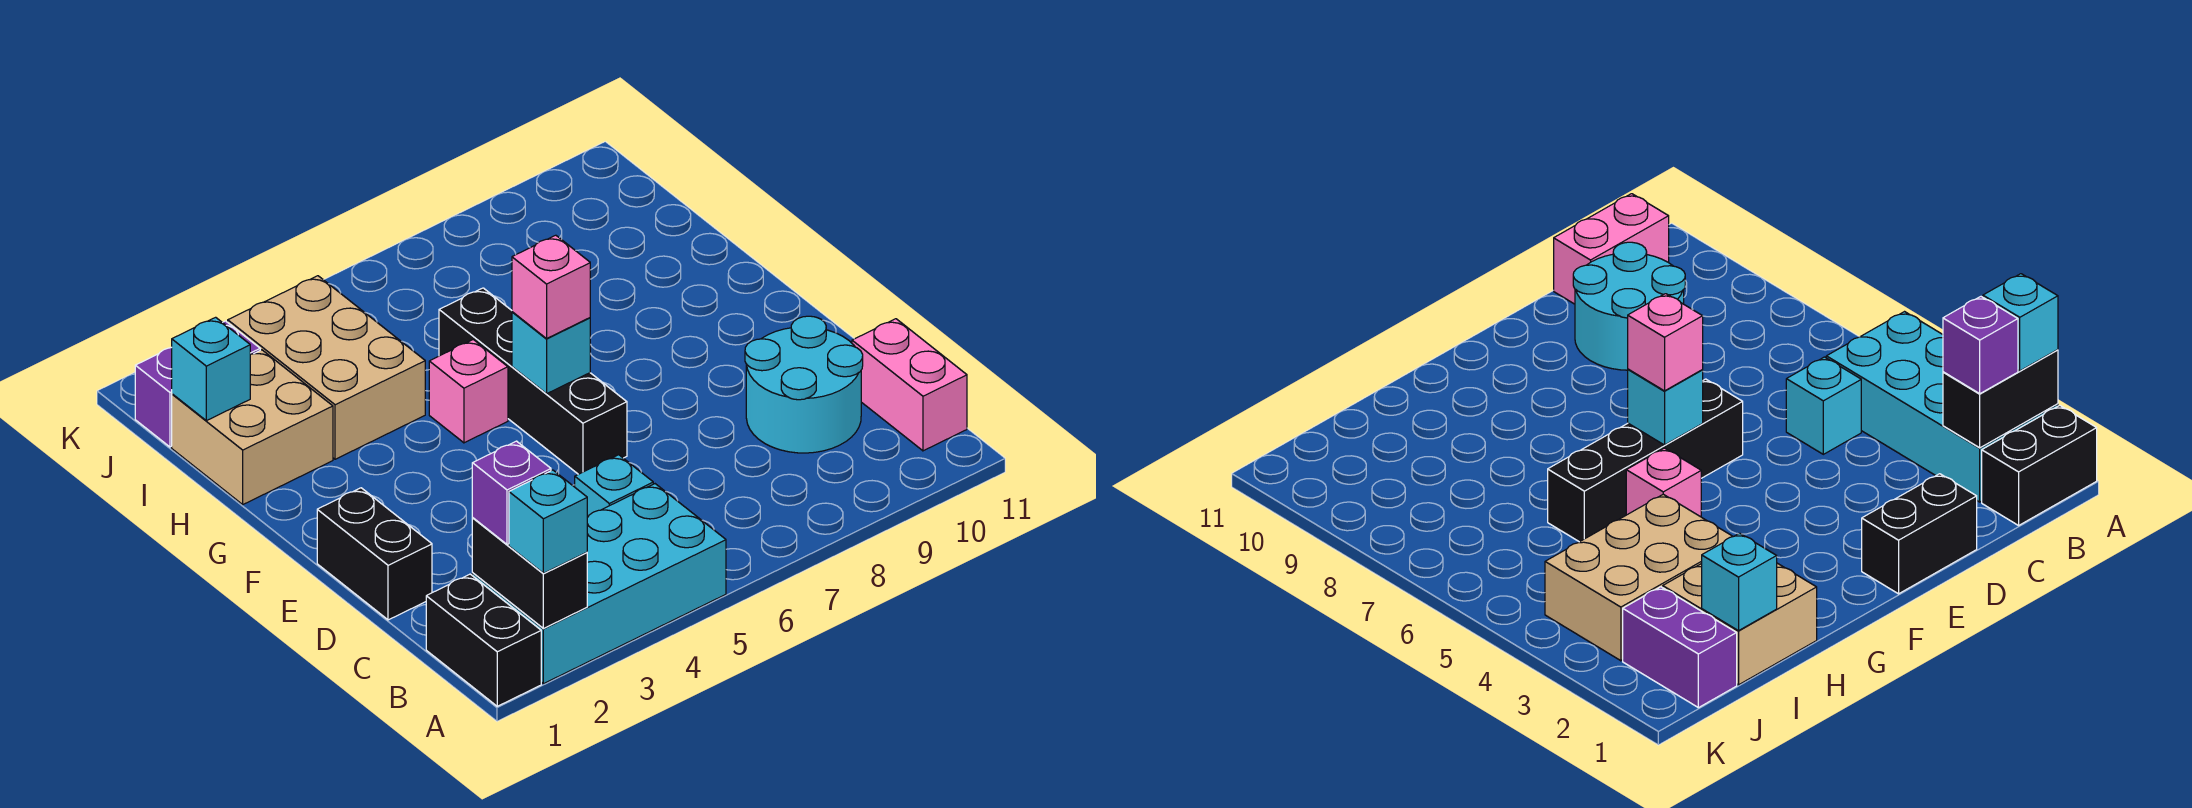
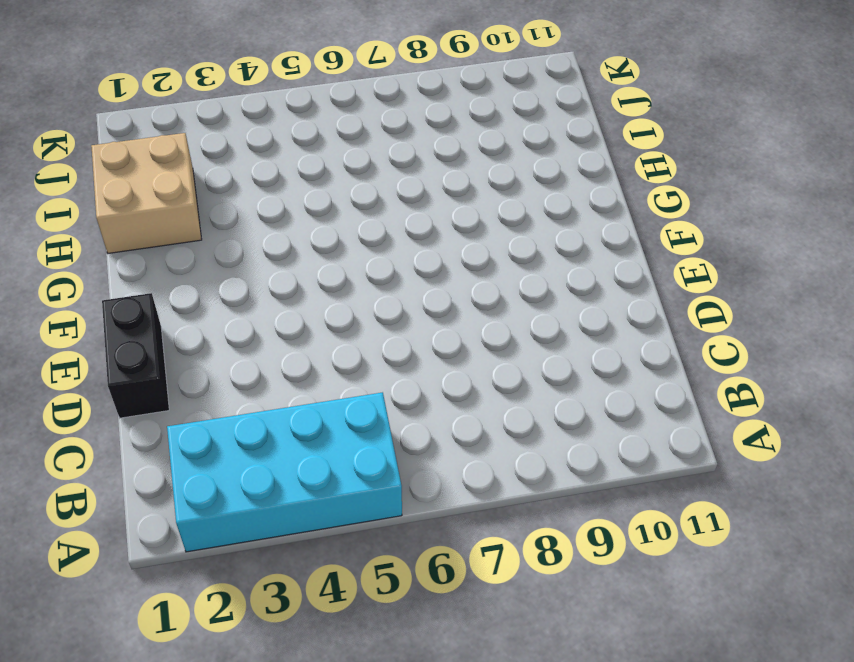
none -> black brick A1:B1 level 1
none -> pink brick B11:C11 level 1
none -> cyan brick C5 level 1

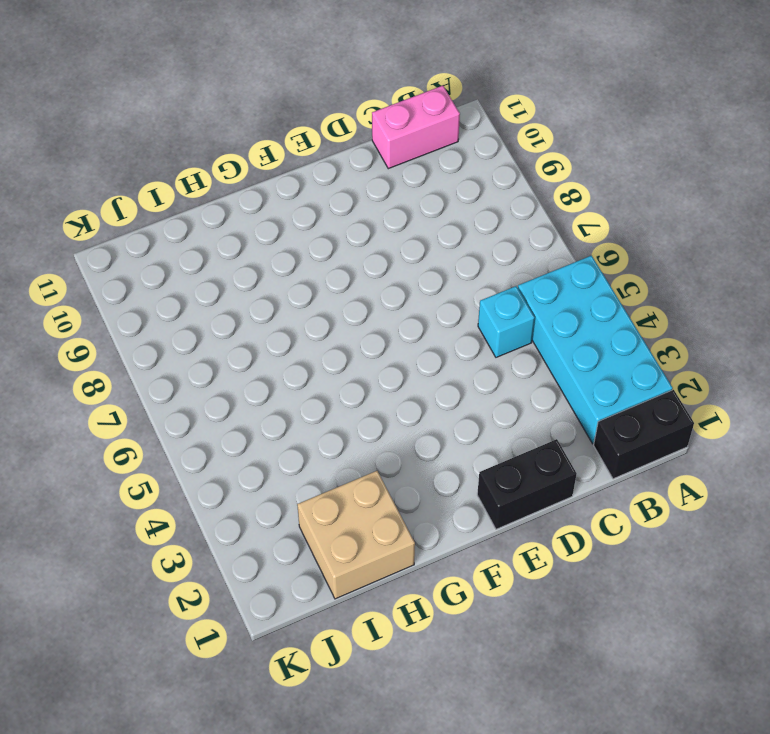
none -> cyan round brick C9:D10 level 1
none -> black brick E6:H6 level 1
none -> pink brick G5 level 1

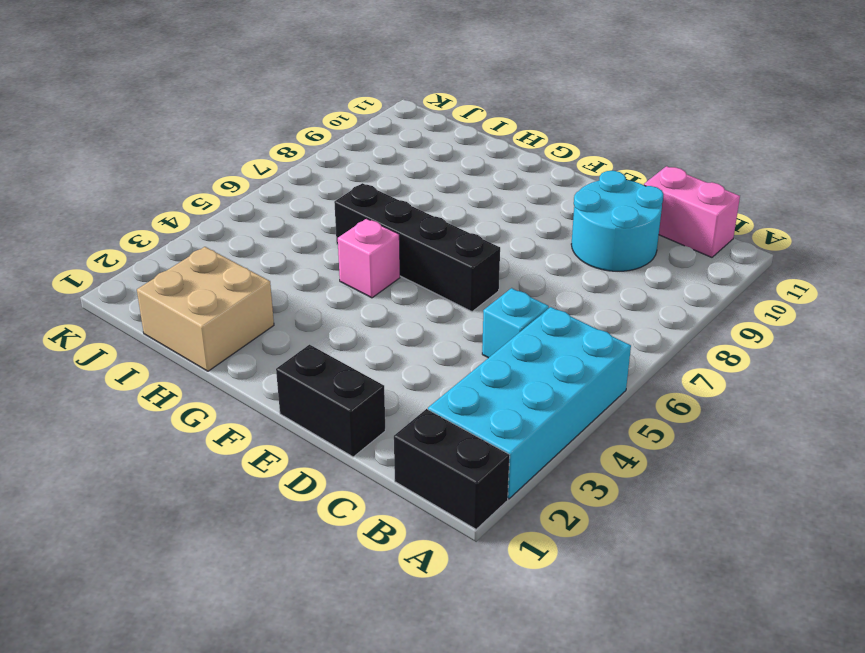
none -> tan brick H3:J4 level 1
none -> purple brick J1:J2 level 1
none -> black brick A2:B2 level 2

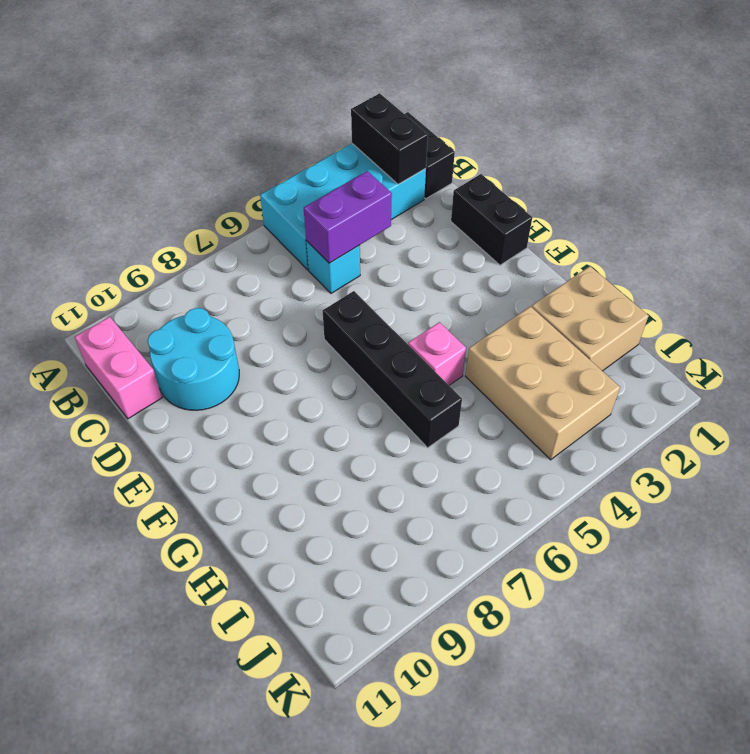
purple brick C4:C5 level 2 -> purple brick J1:J2 level 1
none -> cyan brick F6 level 2
none -> cyan brick I1 level 2
none -> cyan brick A2 level 3

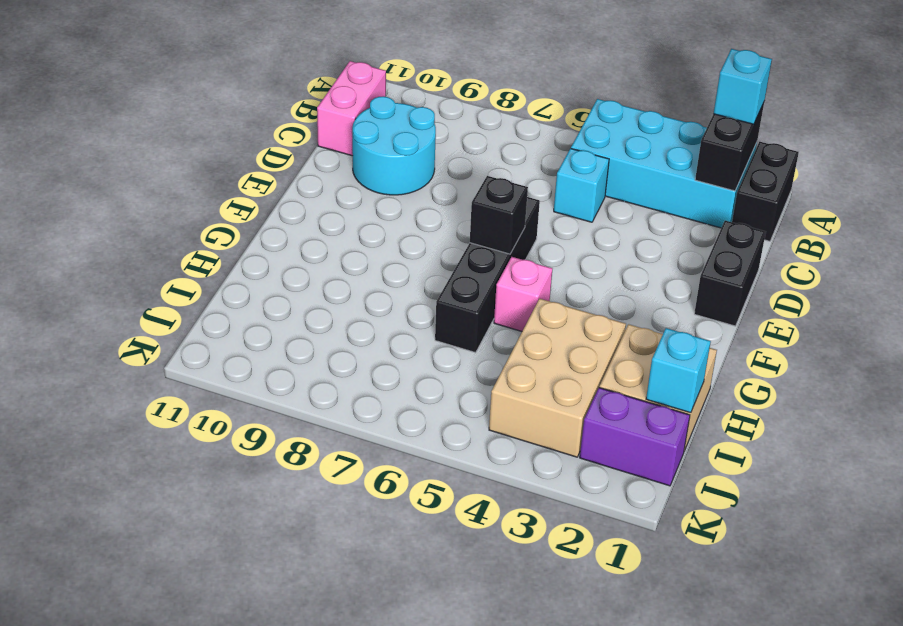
black brick F6 level 2 -> cyan brick F6 level 2
none -> purple brick B2 level 3
none -> pink brick F6 level 3

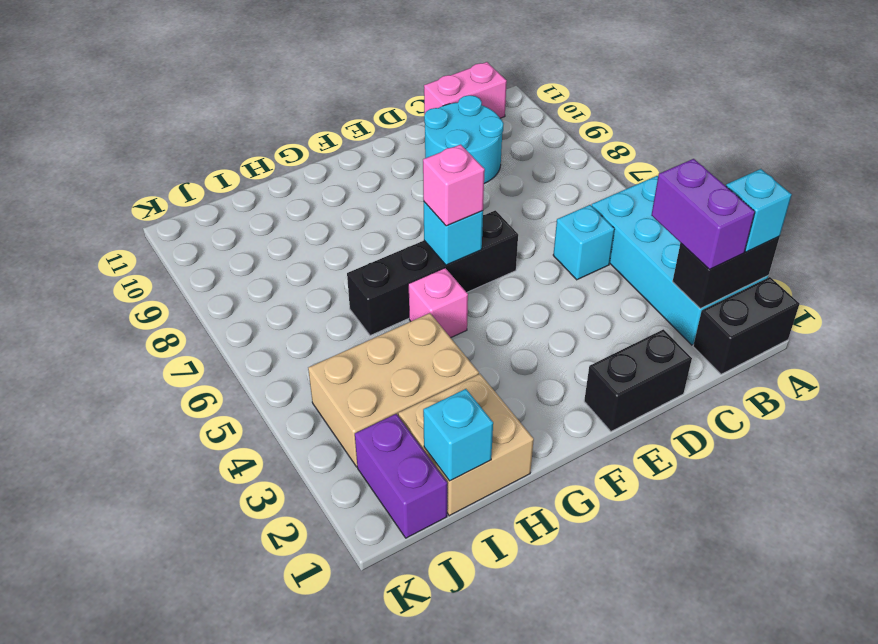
purple brick B2:B3 level 3 -> purple brick B2 level 3

